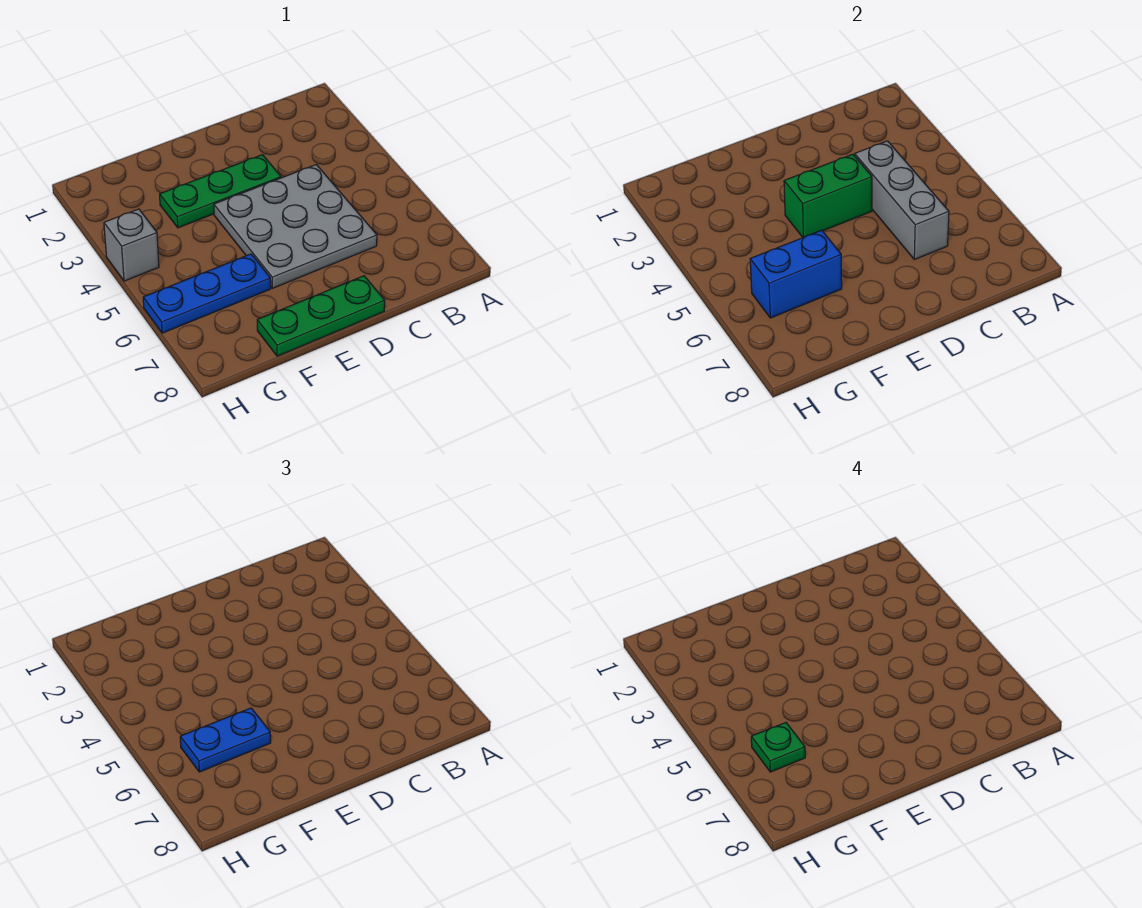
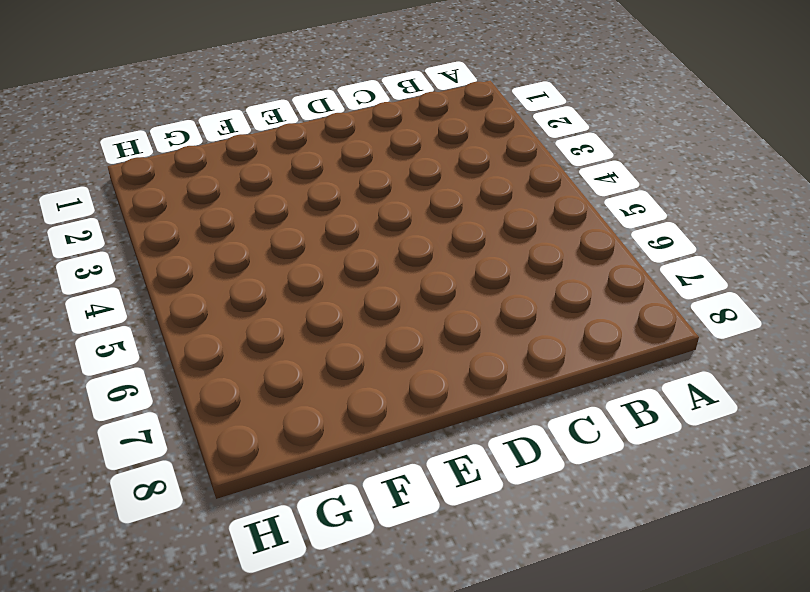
none -> grey plate C4:E6 level 1
none -> green plate D3:F3 level 1

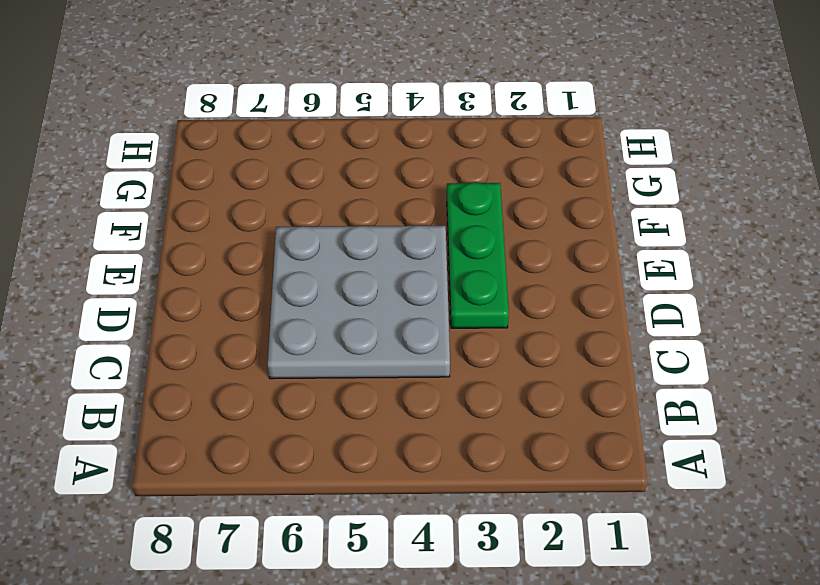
none -> green plate D8:F8 level 1
none -> blue plate F6:H6 level 1

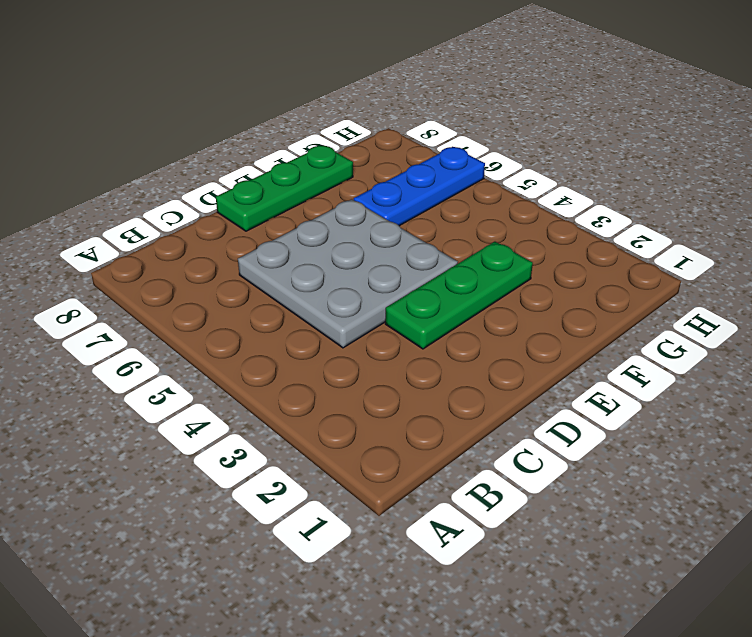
none -> grey brick H4 level 1
none -> grey brick C4:C6 level 2

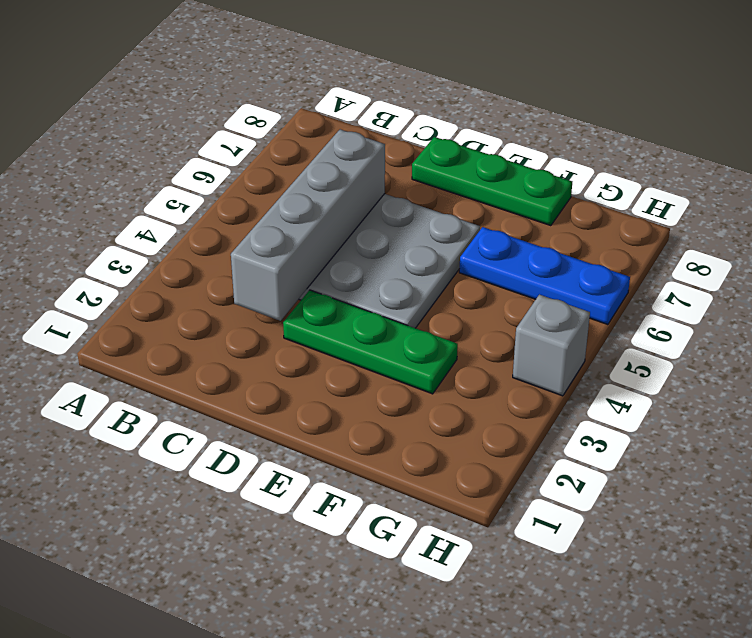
grey brick C3:C6 level 2 -> grey brick C4:C6 level 2
none -> green brick D4:E4 level 2
none -> blue brick F6:G6 level 2

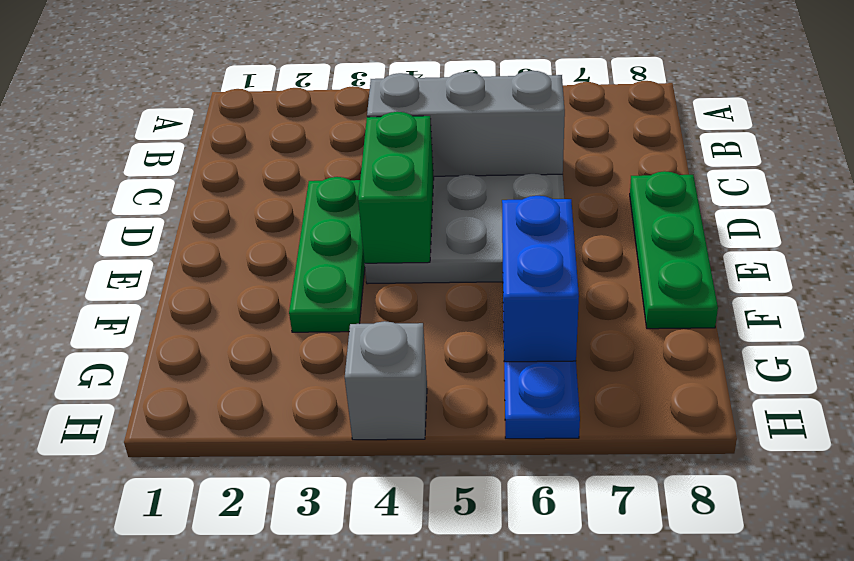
none -> blue plate F6:G6 level 3
none -> green plate G6 level 4

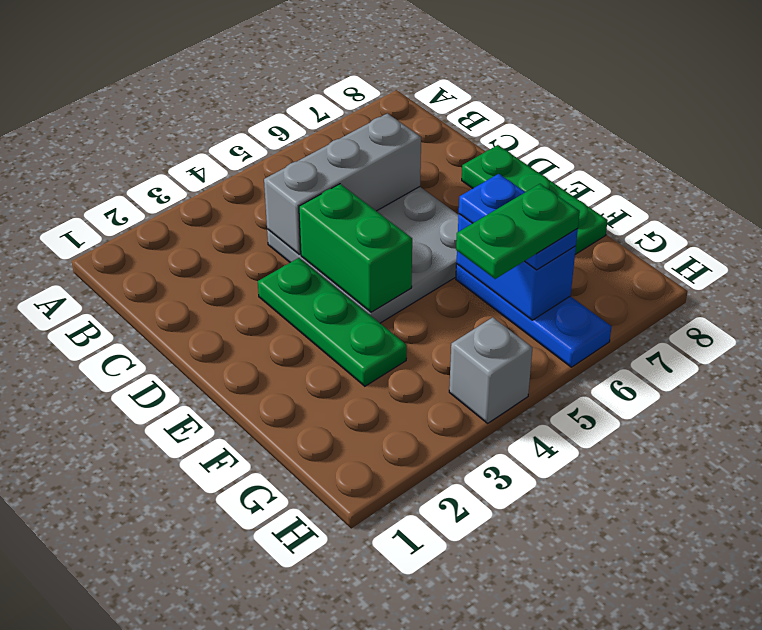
green plate G5:G6 level 4 -> green plate G6 level 4

